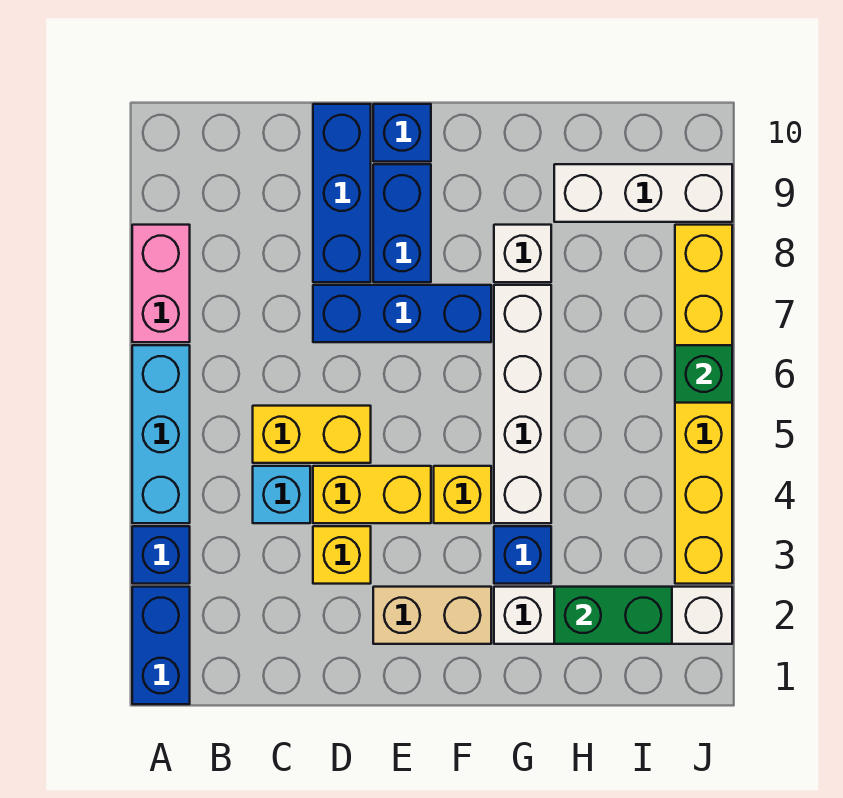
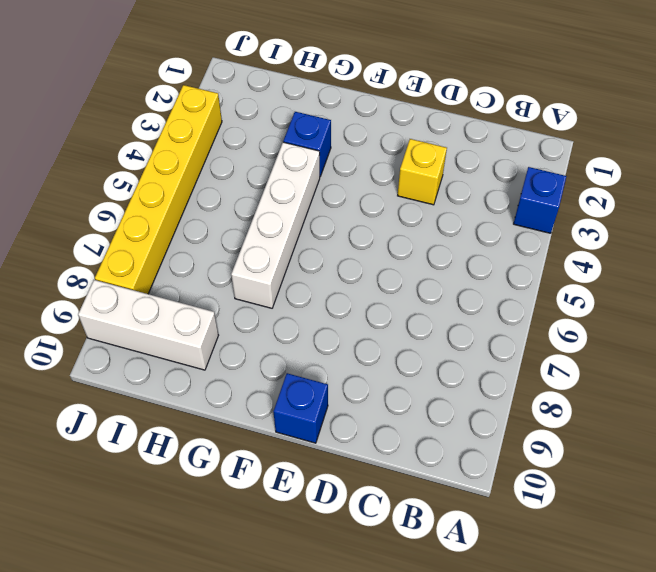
none -> blue brick A1:A2 level 1
none -> cyan brick A4:A6 level 1
none -> pink brick A7:A8 level 1

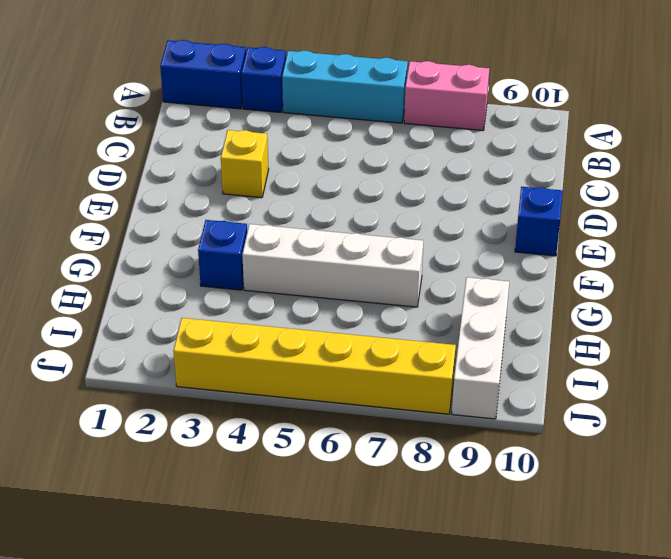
none -> cyan brick C4 level 1
none -> yellow brick C5:D5 level 1
none -> yellow brick D4:E4 level 1

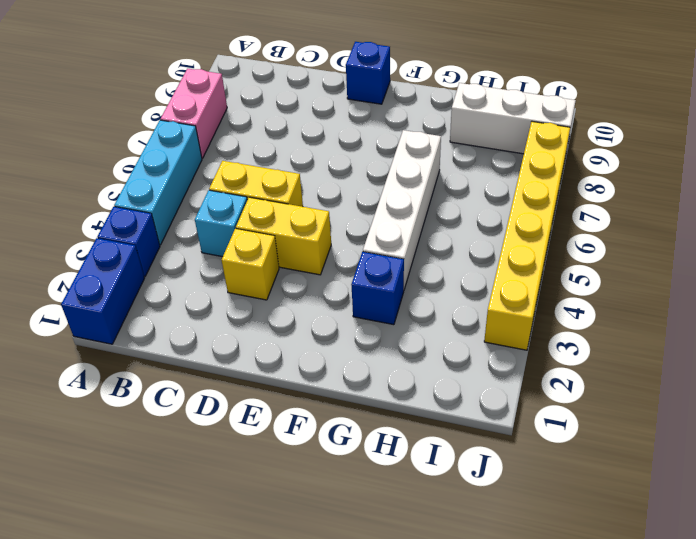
none -> blue brick D7:F7 level 1
none -> blue brick D8:D10 level 1
none -> tan brick E2:F2 level 1

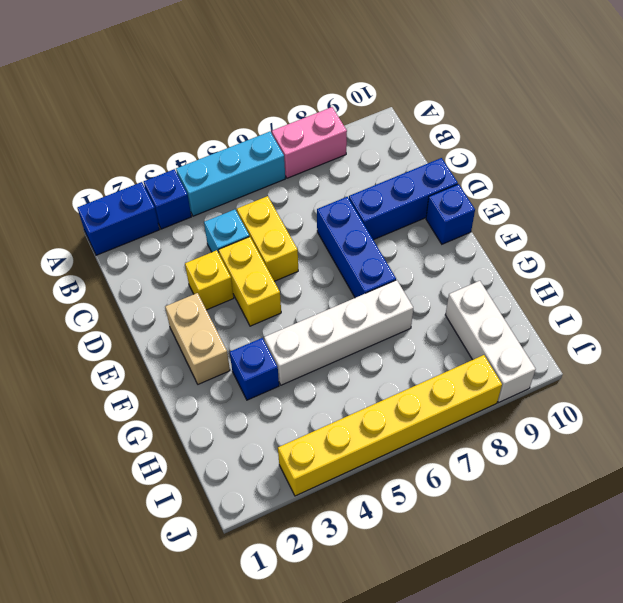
none -> blue brick E8:E9 level 1
none -> yellow brick F4 level 1
none -> white brick G2:J2 level 1

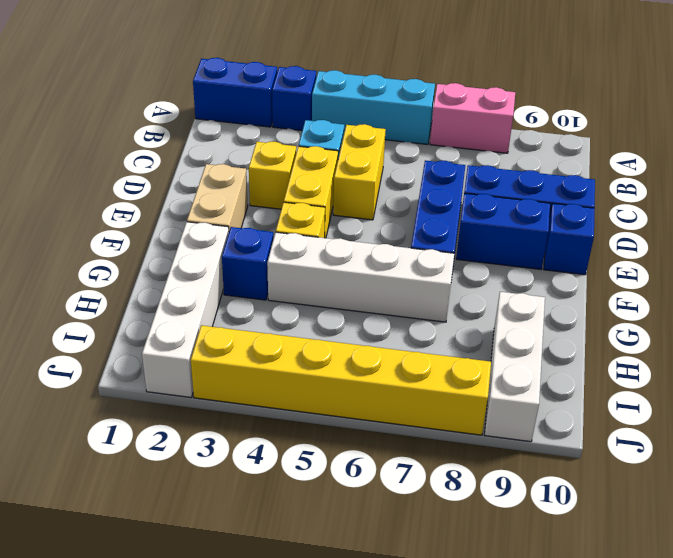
none -> white brick G8 level 1
none -> green brick H2:I2 level 2
none -> green brick J6 level 2

